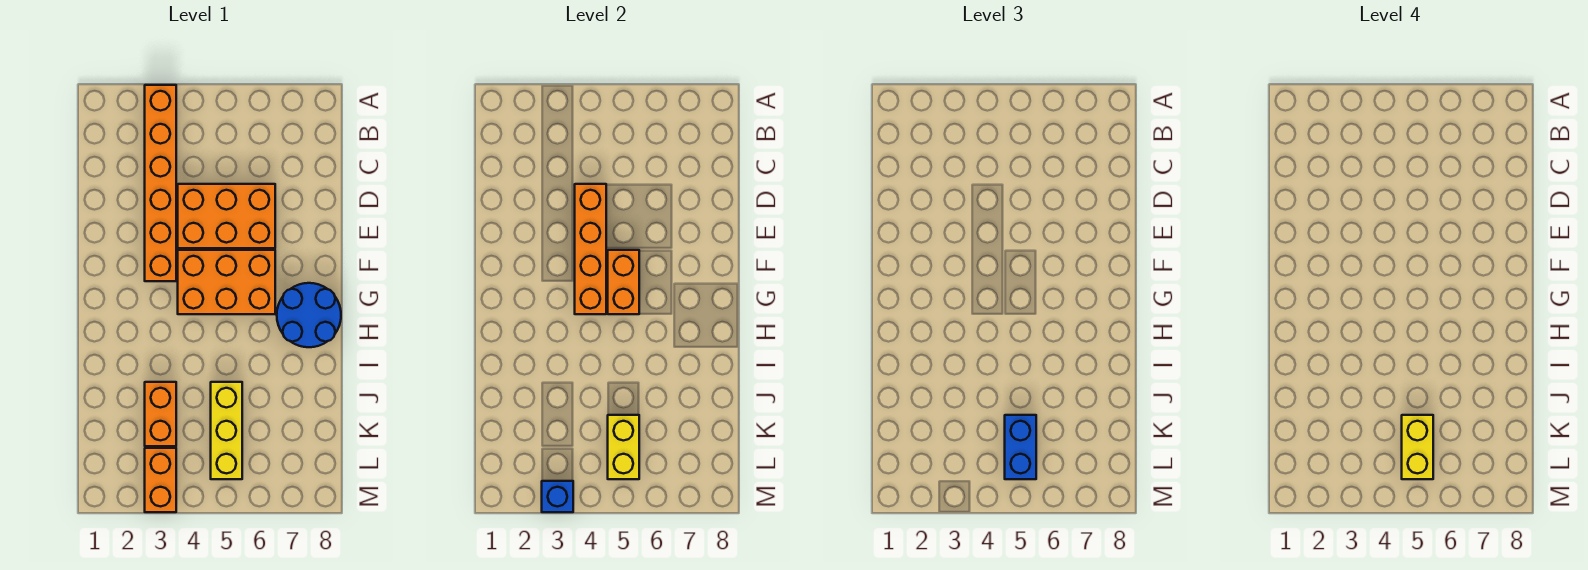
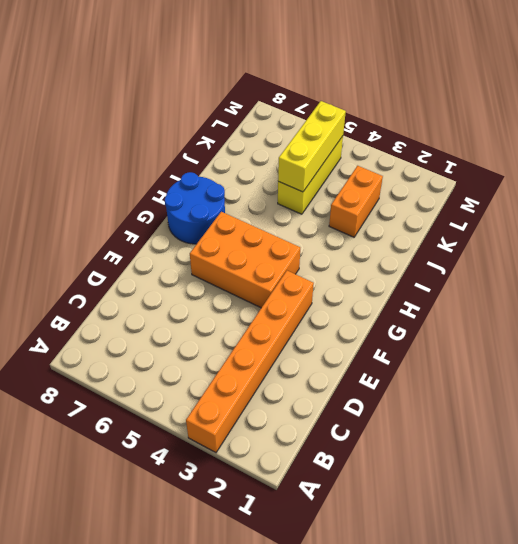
yellow brick J5:L5 level 2 -> yellow brick K5:L5 level 2
none -> orange brick D4:E6 level 1
none -> orange brick L3:M3 level 1
none -> orange brick D4:G4 level 2

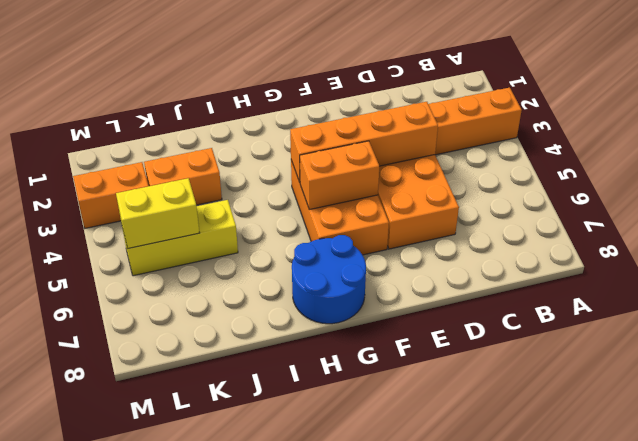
none -> blue brick M3 level 2
none -> blue brick K5:L5 level 3
none -> yellow brick K5:L5 level 4

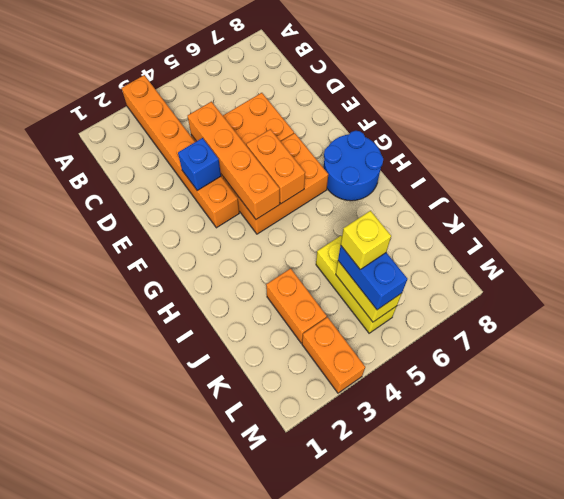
blue brick E3 level 2 -> blue brick M3 level 2
yellow brick K5 level 4 -> yellow brick K5:L5 level 4

